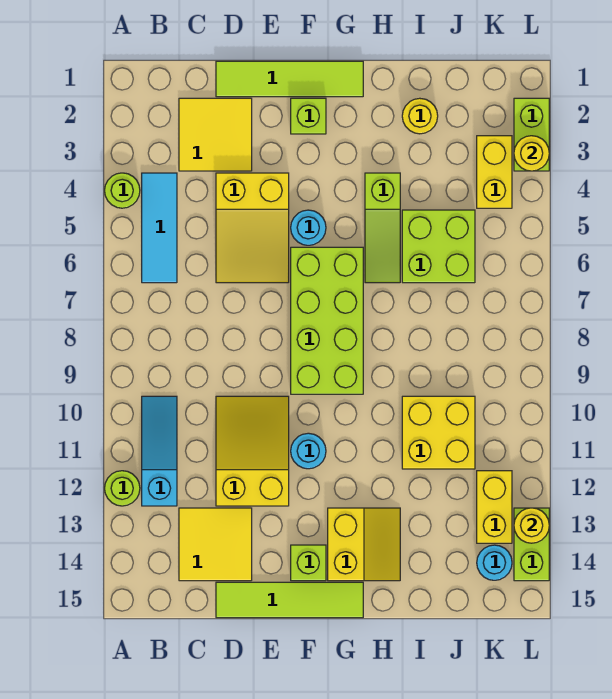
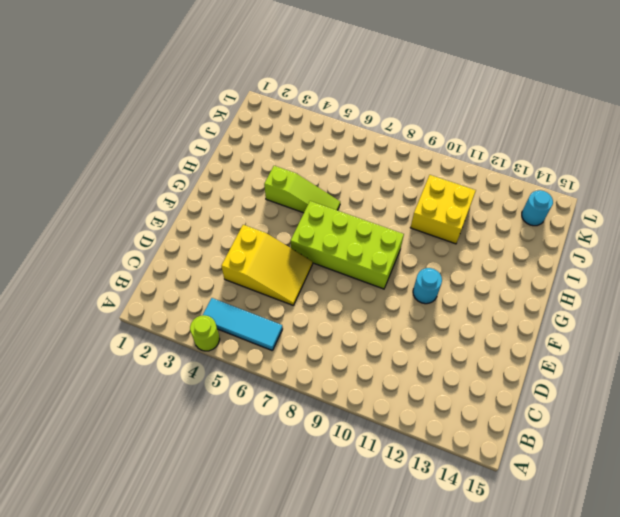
none -> lime round brick A12 level 1
none -> cyan slope B10:B12 level 1 top 12
none -> yellow tile C2:D3 level 1

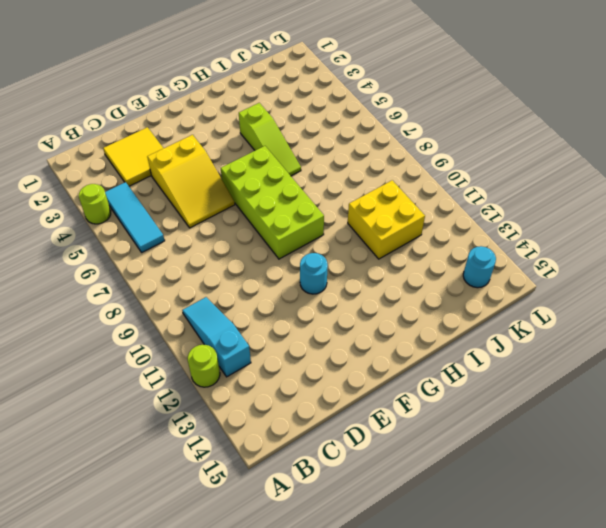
none -> yellow tile C13:D14 level 1
none -> lime tile D1:G1 level 1
none -> yellow slope D10:E12 level 1 top 12

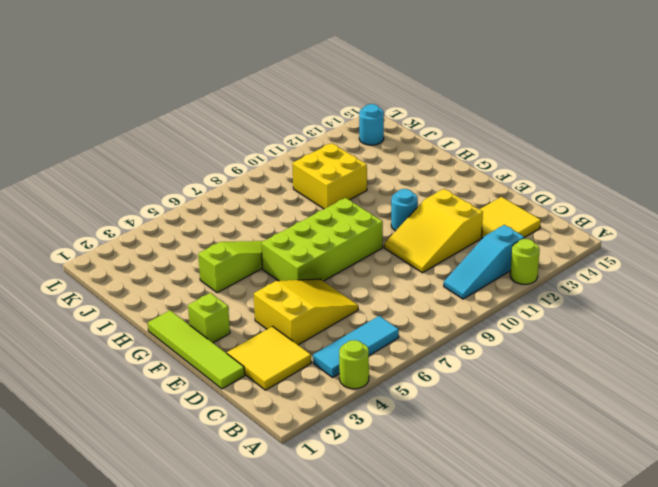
none -> lime tile D15:G15 level 1
none -> cyan round brick F5 level 1
none -> lime brick F14 level 1

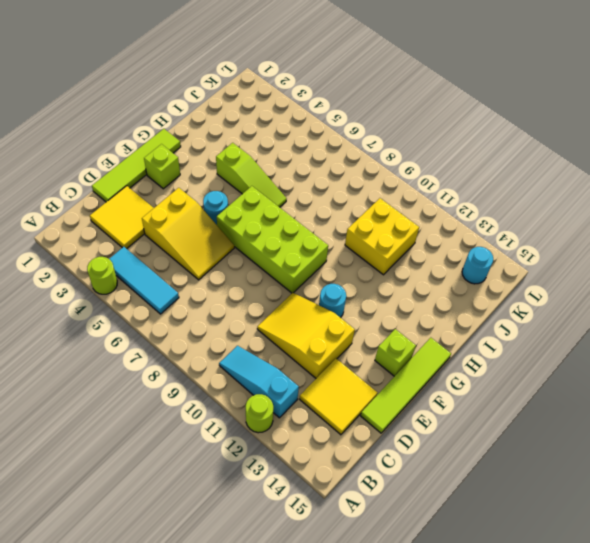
none -> yellow slope G13:H14 level 1 top G
none -> yellow round brick I2 level 1
none -> lime brick I5:J6 level 1

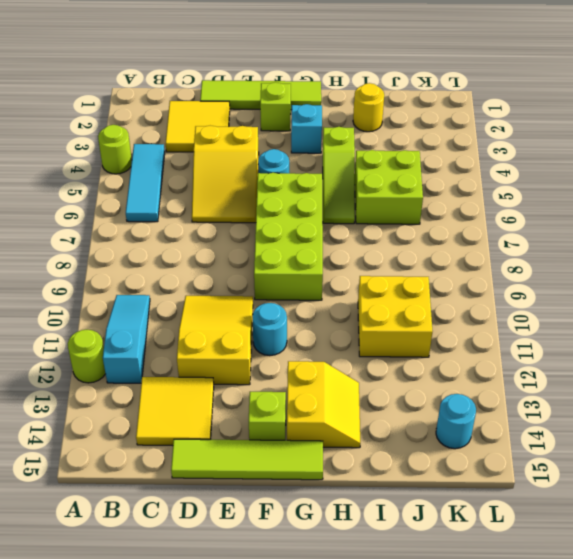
cyan brick G3 level 1 -> none
none -> yellow brick K3:K4 level 1
none -> yellow brick K12:K13 level 1
none -> lime brick L2:L3 level 1

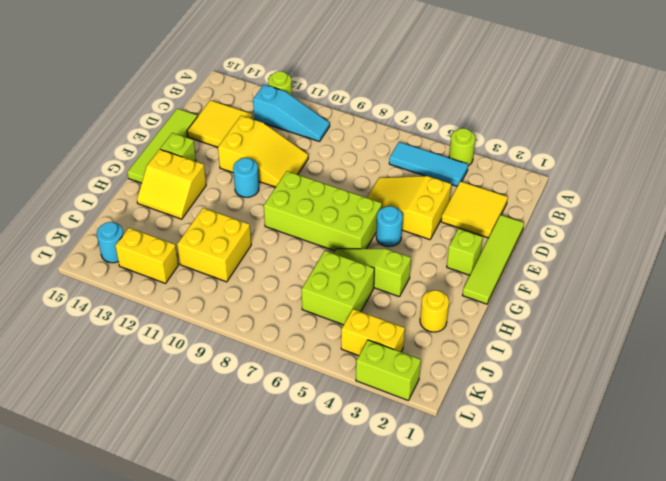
none -> lime brick L13:L14 level 1
none -> yellow round brick L3 level 2
none -> yellow round brick L13 level 2

